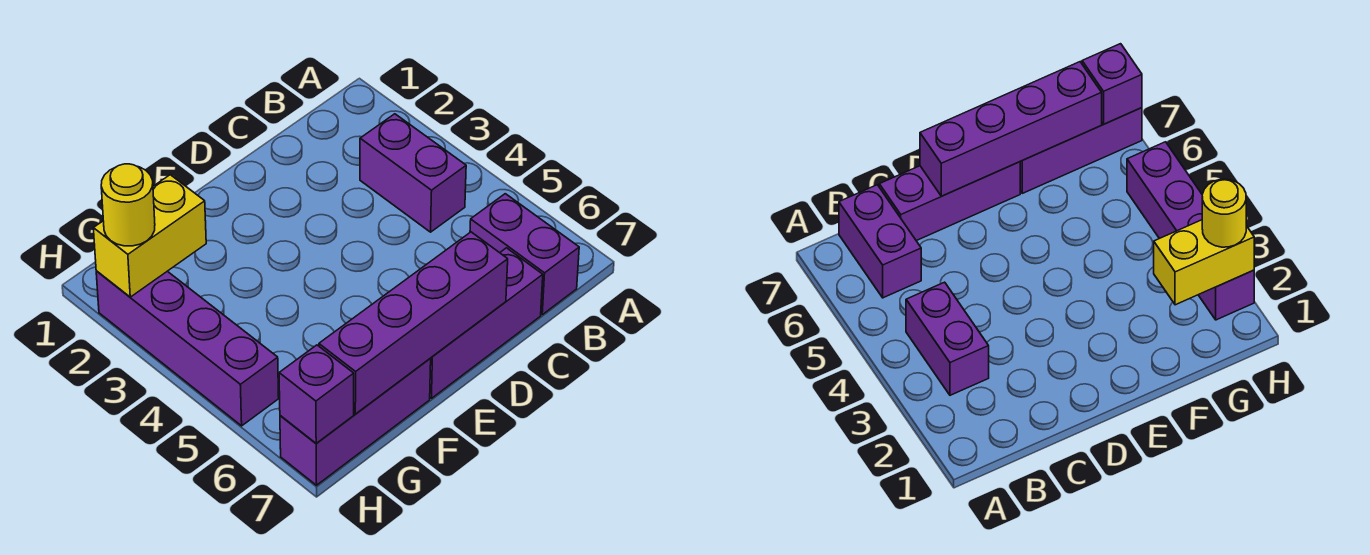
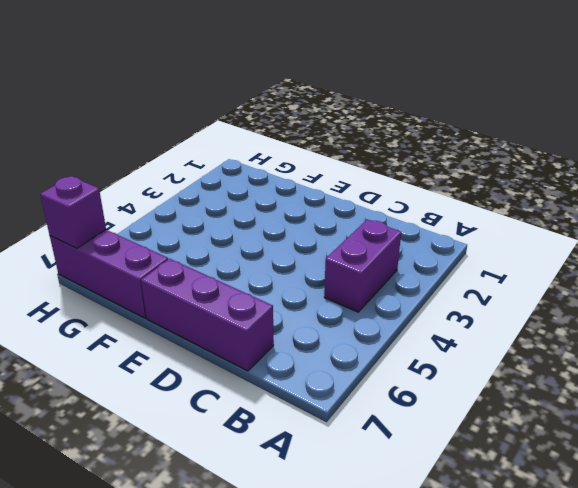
none -> purple brick B6:B7 level 1
none -> purple brick H2:H5 level 1

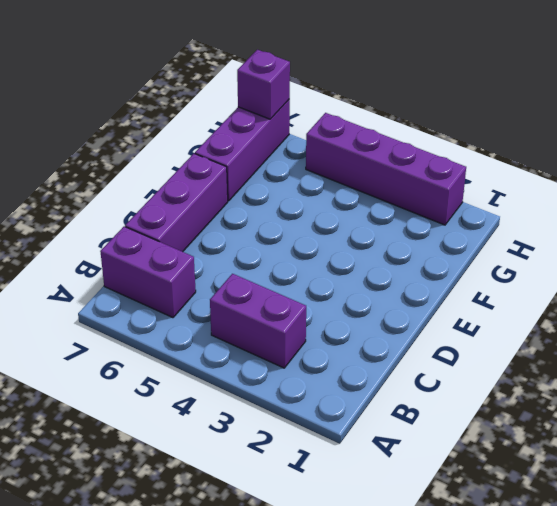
none -> purple brick D7:G7 level 2
none -> yellow brick G2:H2 level 2

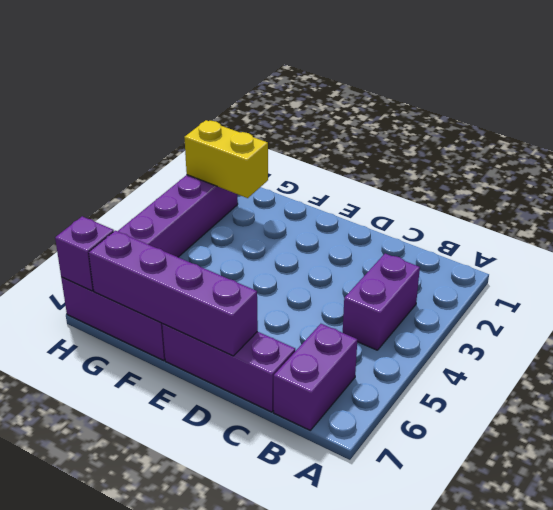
none -> yellow round brick H2 level 3

